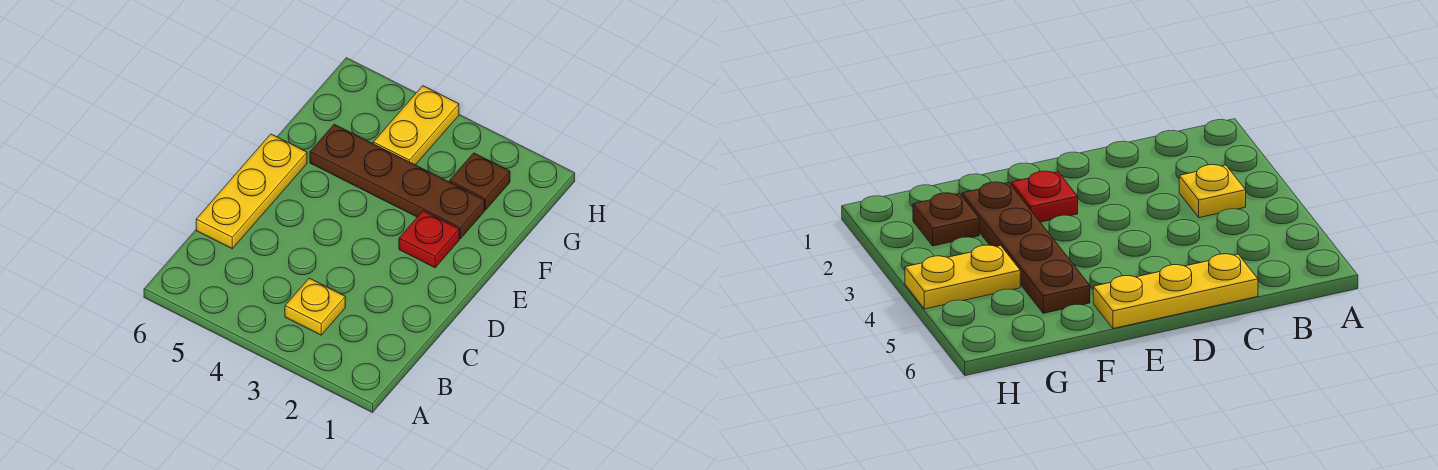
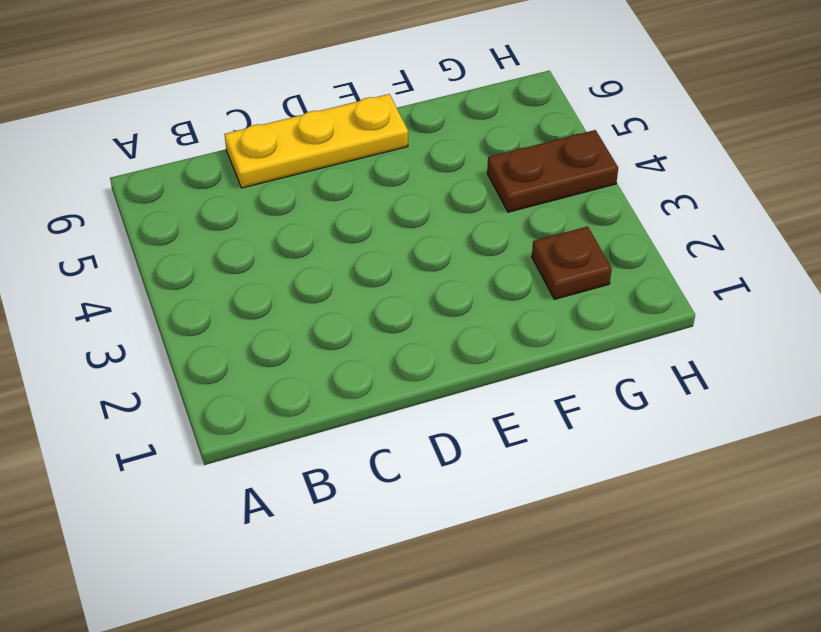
brown plate G4:H4 level 1 -> yellow plate G4:H4 level 1
none -> yellow plate B3 level 1
none -> red plate E2 level 1

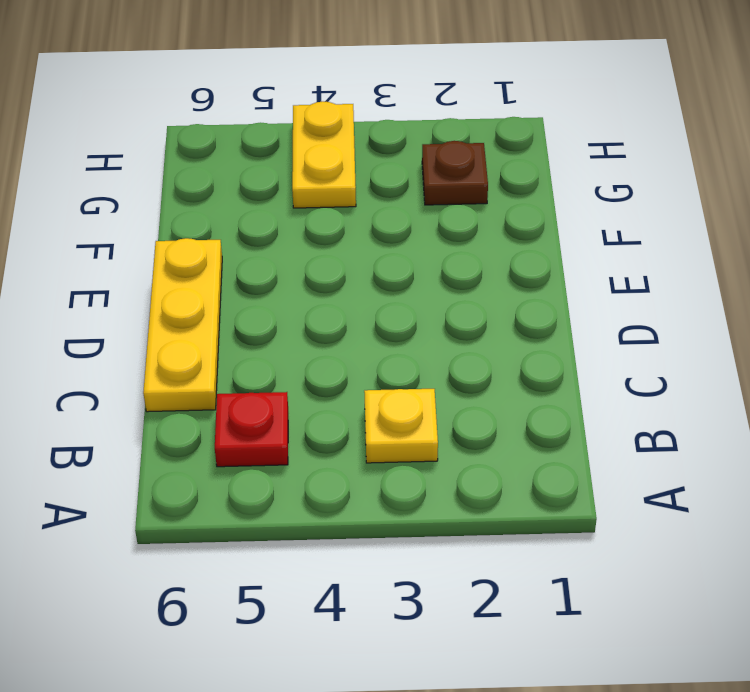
red plate B5 level 1 -> red plate E2 level 1
none -> brown plate F2:F5 level 1

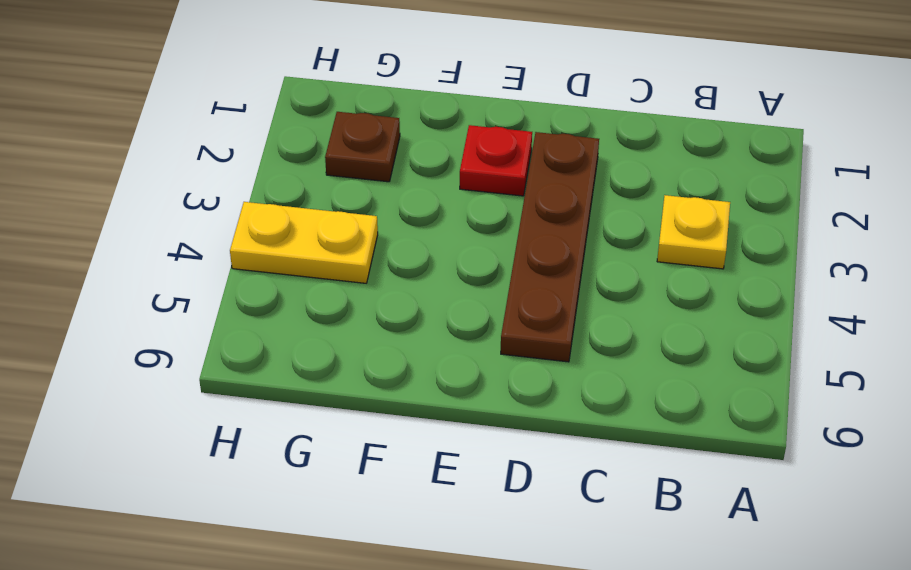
brown plate D2:D5 level 1 -> brown plate F2:F5 level 1
none -> yellow plate C6:E6 level 1

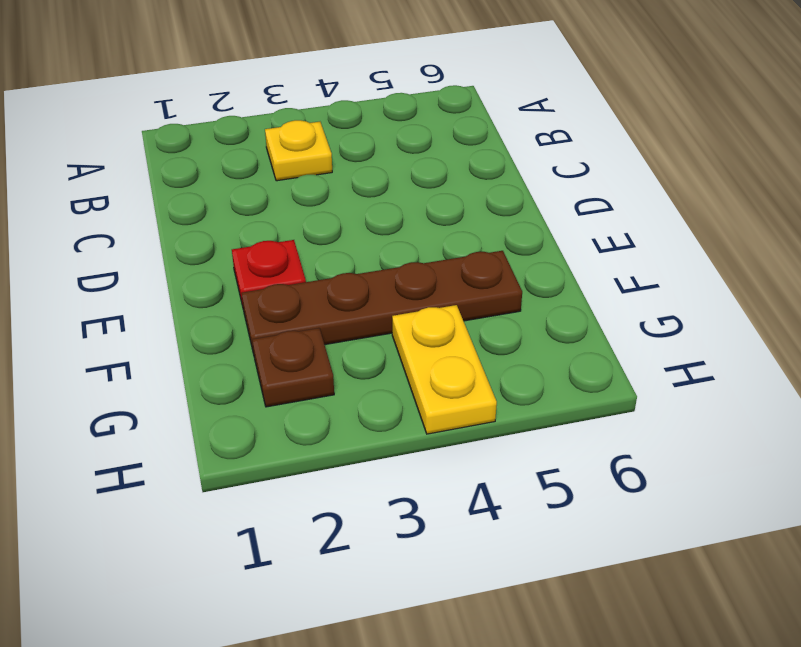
none -> yellow plate C6:E6 level 1

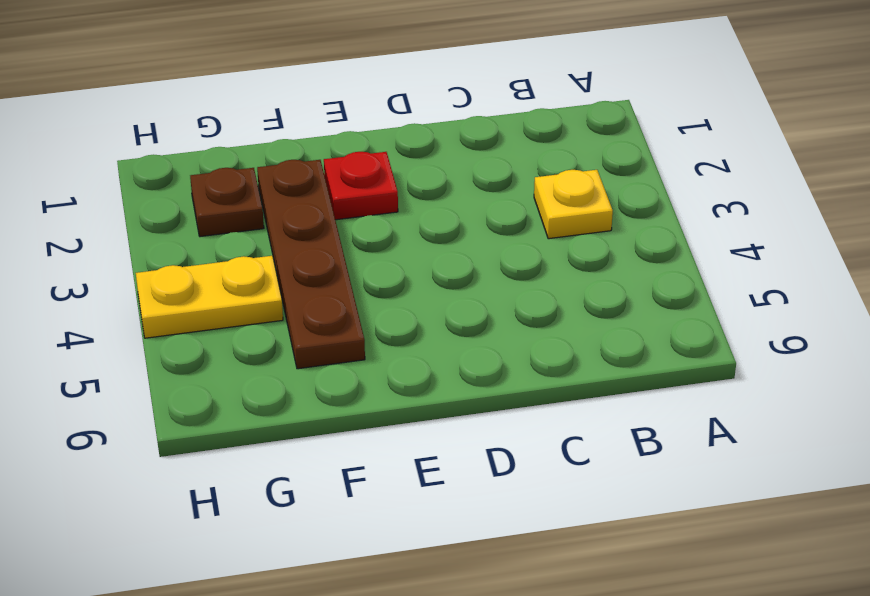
none -> yellow plate C6:E6 level 1

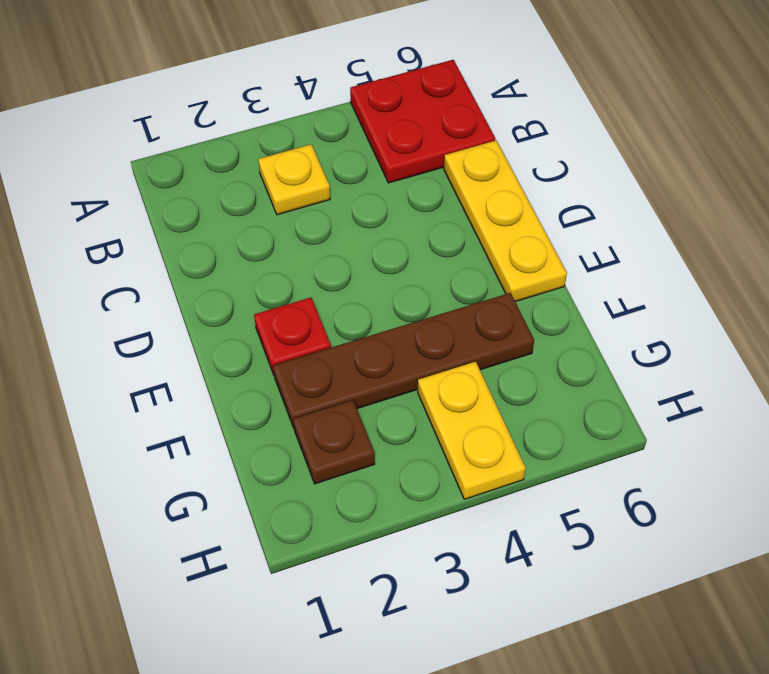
red plate A5:B6 level 1 -> none

